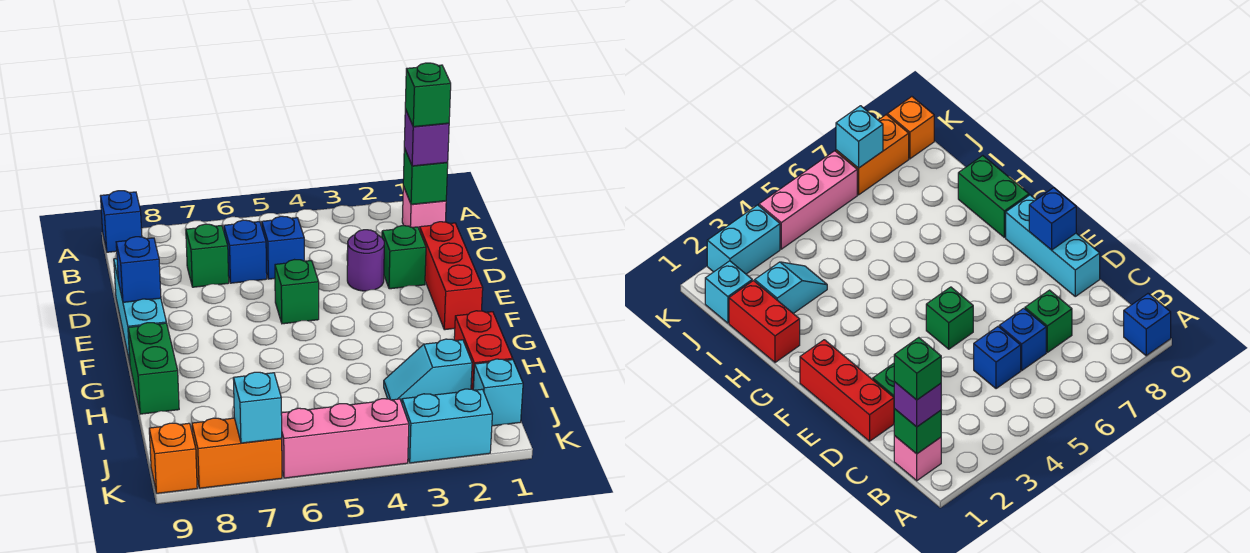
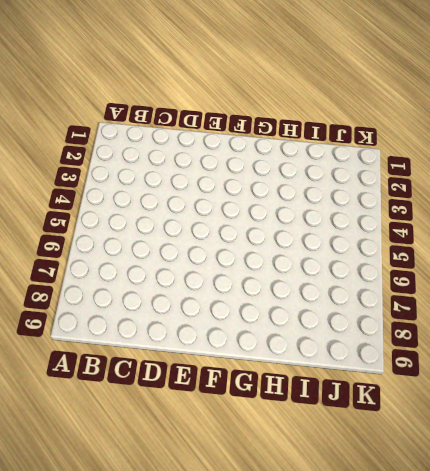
none -> blue brick A9 level 1
none -> pink brick B1 level 1
none -> blue brick C5 level 1

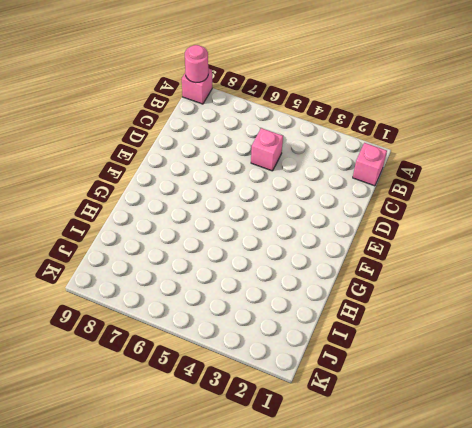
pink brick A9 level 1 -> blue brick A9 level 1
pink round brick A9 level 2 -> none
pink brick C5 level 1 -> blue brick C5 level 1
none -> blue brick C6 level 1
none -> green brick C7 level 1
none -> red brick D1:F1 level 1

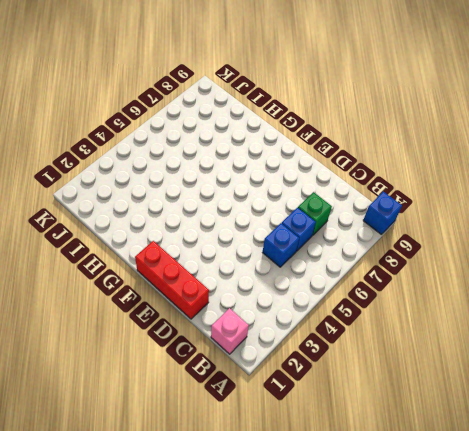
none -> green brick D2 level 1
none -> purple round brick D3 level 1
none -> cyan brick D9:F9 level 1

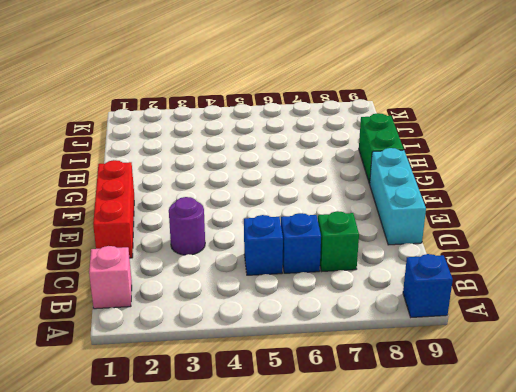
none -> green brick D2 level 1
none -> green brick E5 level 1
none -> red brick H1:I1 level 1

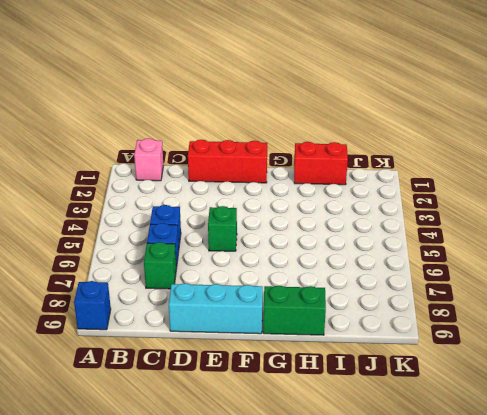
none -> green brick D2 level 1
none -> purple round brick D3 level 1
none -> cyan slope I2:I3 level 1 top 2

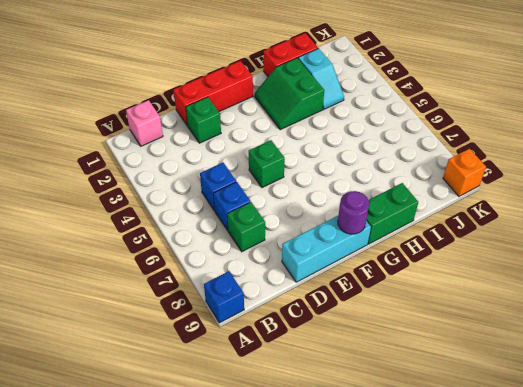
purple round brick F9 level 2 -> purple round brick D3 level 1
green slope G2:H3 level 1 top H -> none
none -> cyan brick J1 level 1
none -> cyan brick K2:K3 level 1
none -> pink brick K4:K6 level 1

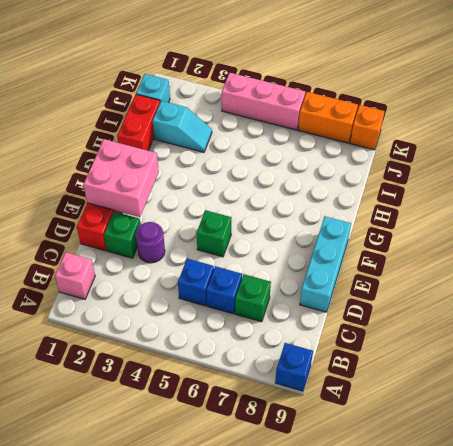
pink brick E1:F2 level 2 -> none
none -> green brick G9:H9 level 1
none -> cyan brick K2:K3 level 1
none -> green brick B1 level 2

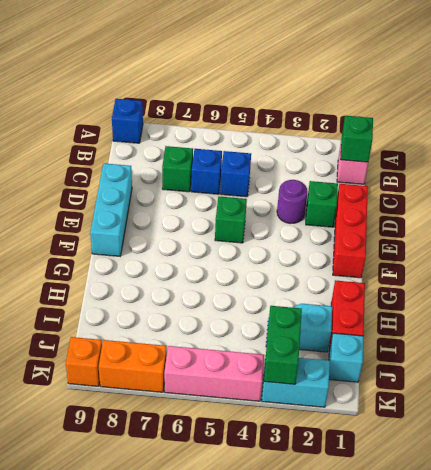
green brick J3:K3 level 2 -> green brick G9:H9 level 1
none -> blue brick E9 level 2
none -> cyan brick K7 level 2
none -> purple brick B1 level 3

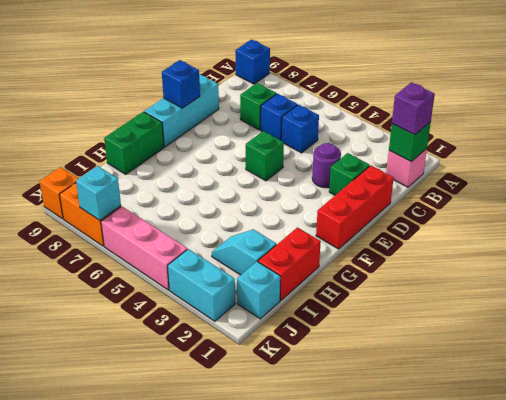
none -> green brick B1 level 4

